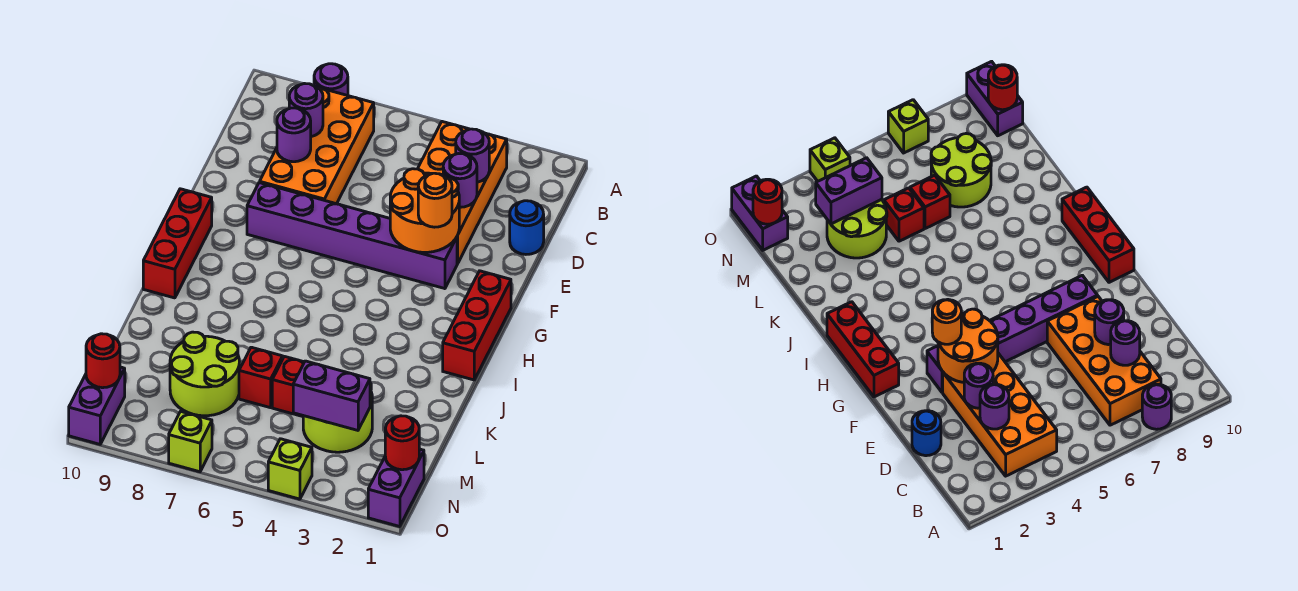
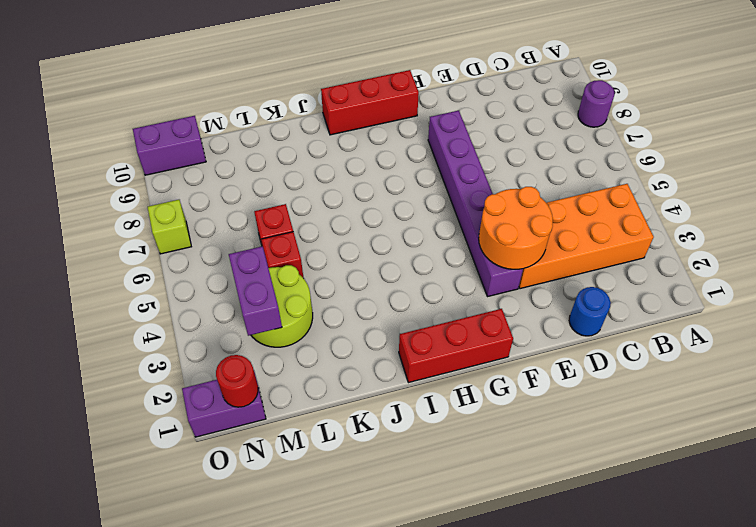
none -> orange brick B7:E8 level 1
none -> lime round brick L7:M8 level 1
none -> lime brick O4 level 1

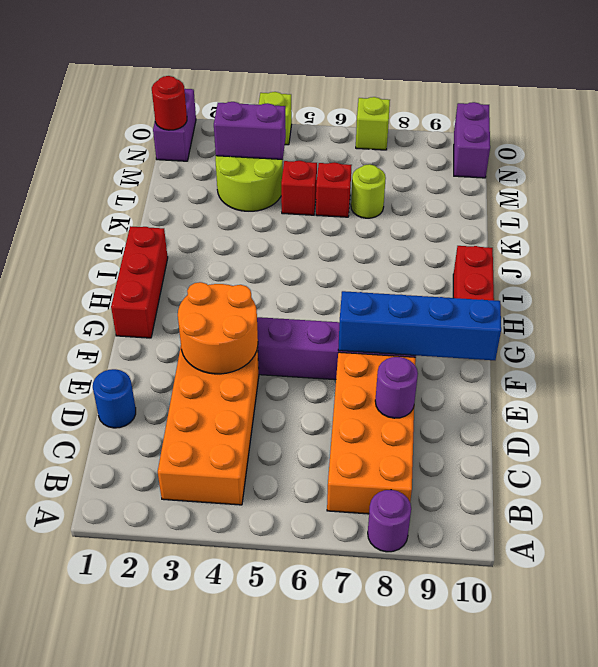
blue brick F7:F10 level 2 -> none
lime round brick L7 level 1 -> lime round brick L7:M8 level 1
none -> purple round brick C3 level 2
none -> purple round brick C8 level 2
none -> purple round brick D3 level 2

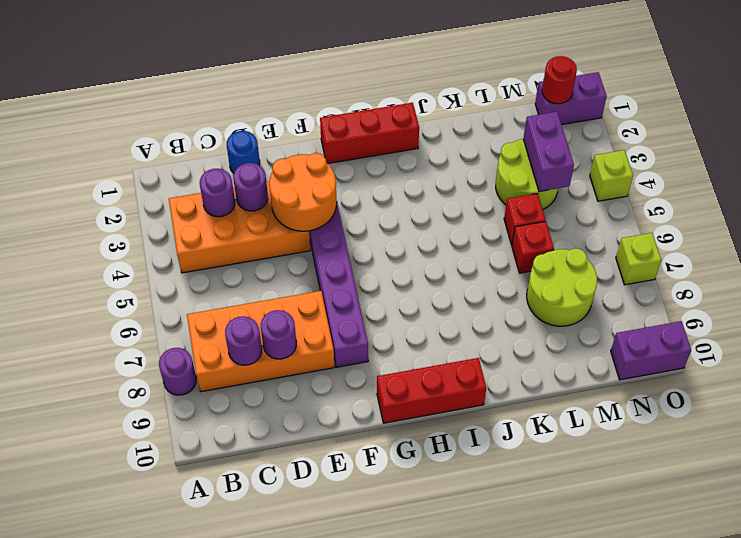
none -> red round brick N10 level 2
none -> orange round brick F3 level 3

